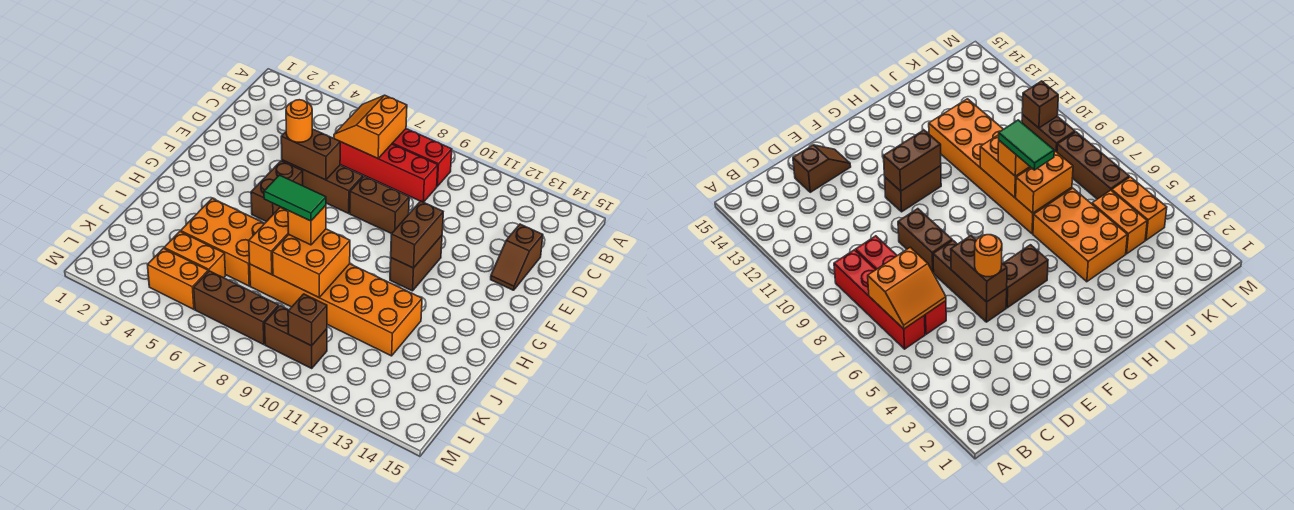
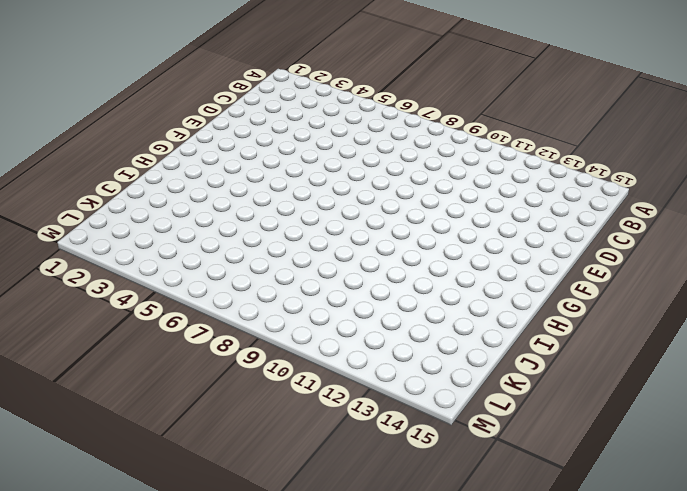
none -> red brick B6:B9 level 1
none -> red brick C6:C9 level 1
none -> brown slope D14:E14 level 1 top D

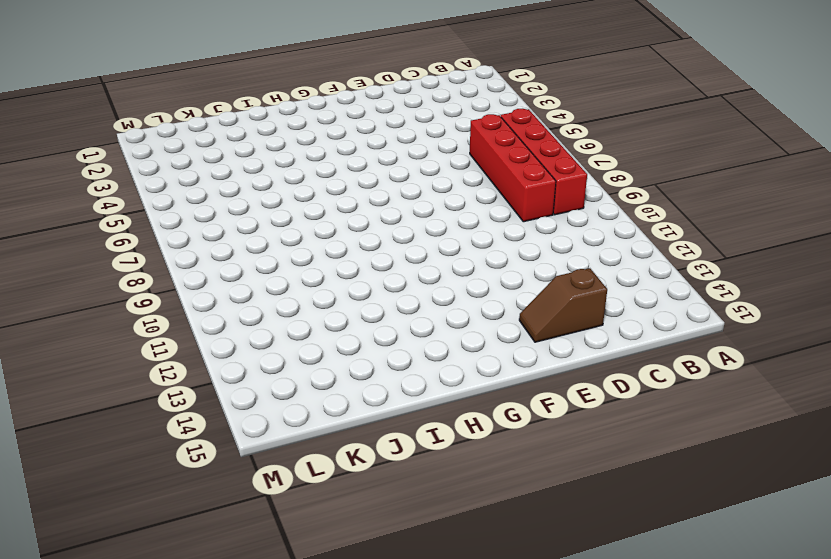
none -> brown brick E5:E7 level 1
none -> brown brick E8:E9 level 1
none -> brown brick F5:G5 level 1

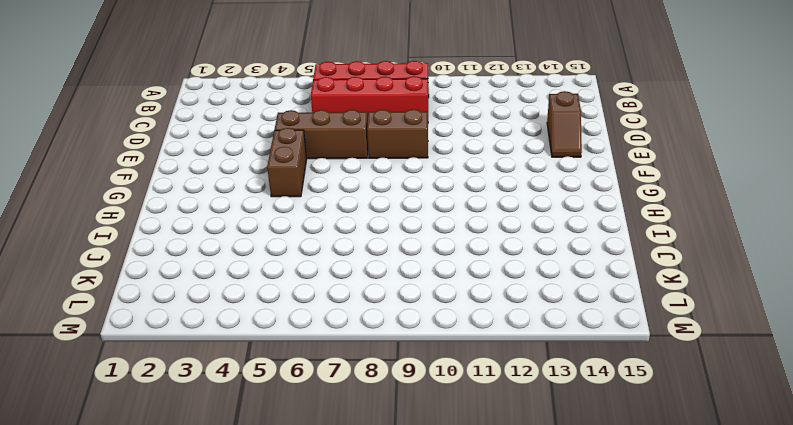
none -> brown brick F11:G11 level 1
none -> orange brick I4:J6 level 1
none -> orange brick I7:J12 level 1

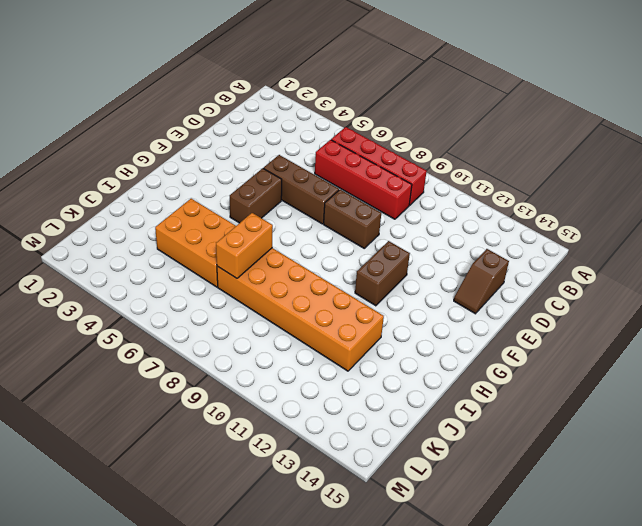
none -> orange brick K4:K5 level 1
none -> orange brick L4:L5 level 1
none -> brown brick L6:L8 level 1

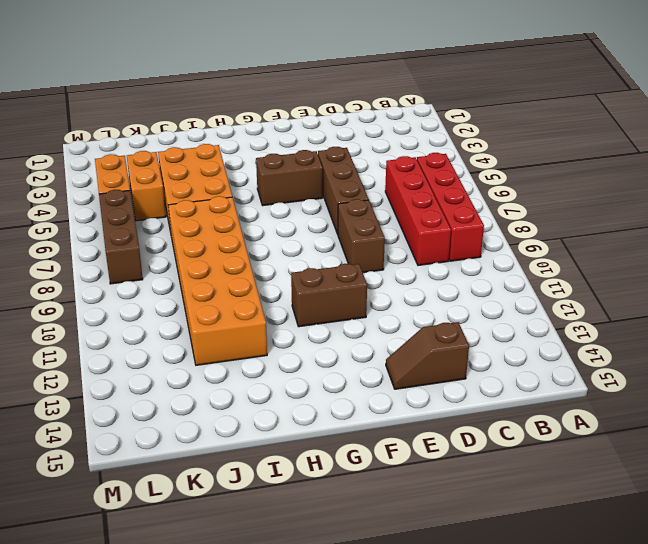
none -> brown brick L9:L10 level 1
none -> orange slope B6:C7 level 2 top 7
none -> brown brick E5:E6 level 2

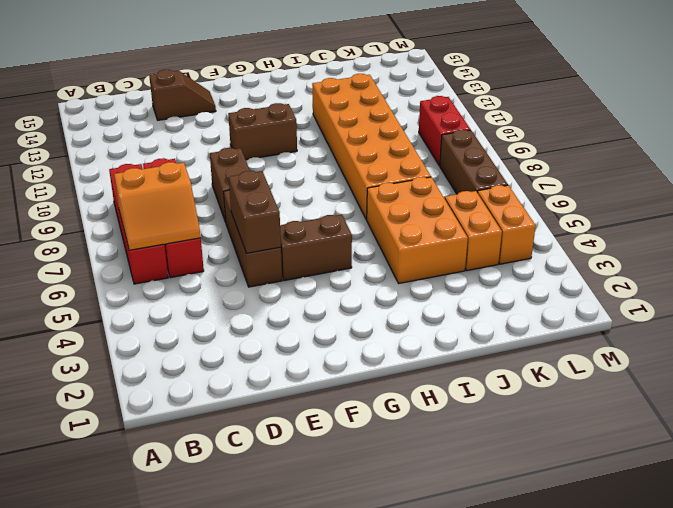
red brick L9:L10 level 1 -> brown brick L9:L10 level 1
none -> brown brick F11:G11 level 2
none -> orange brick I7:J7 level 2
none -> orange brick I8:J9 level 2

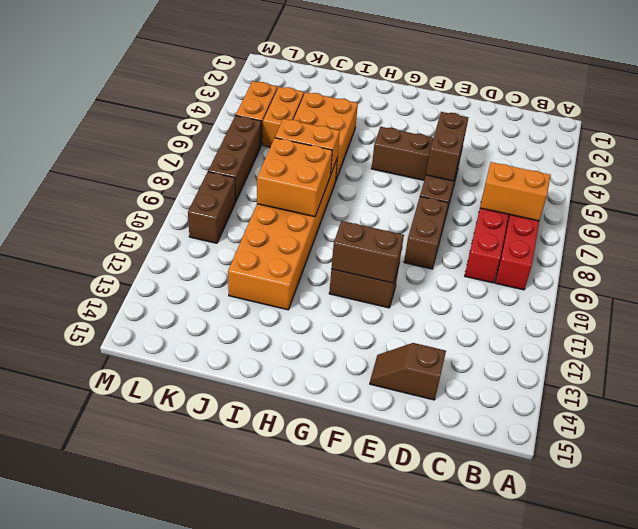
none -> brown brick L10 level 2
none -> orange round brick E5 level 3
none -> orange brick I8 level 3

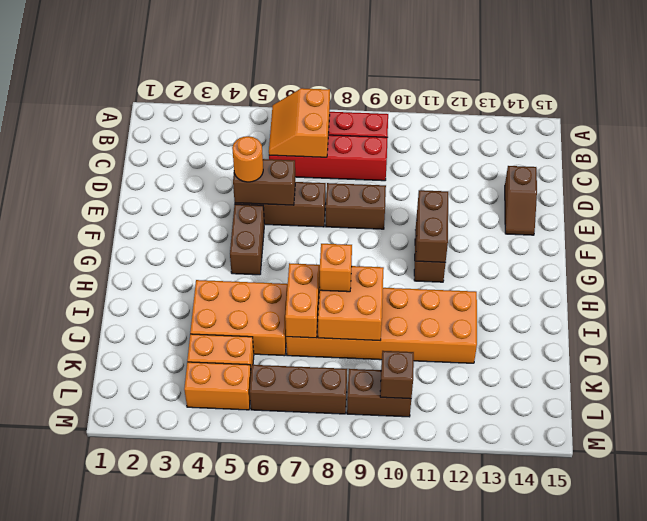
none -> green tile I7:I8 level 4

